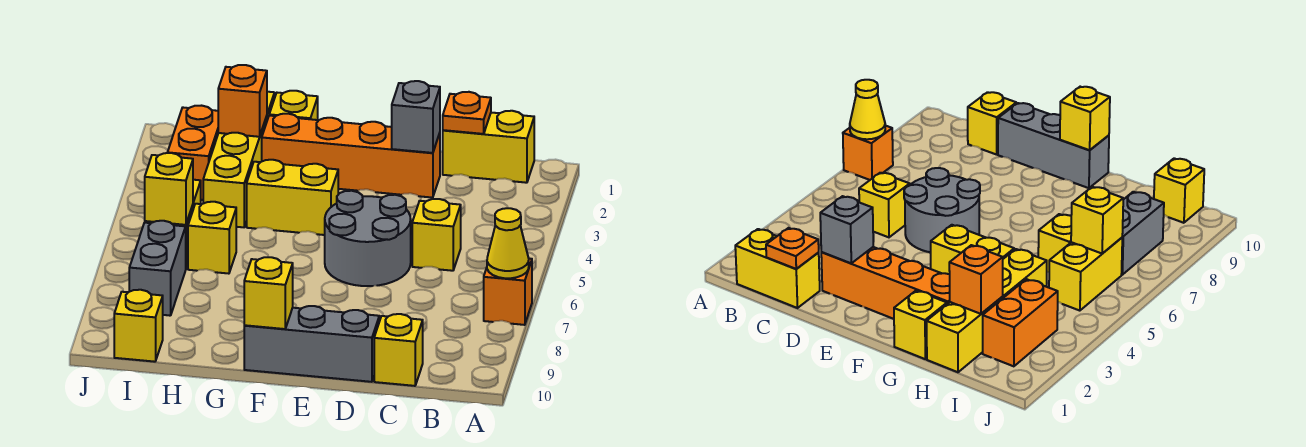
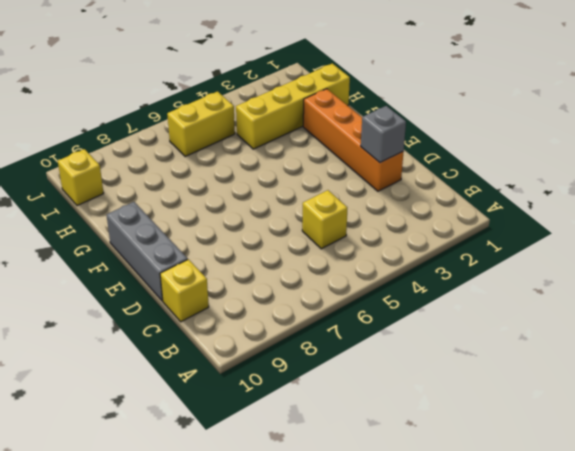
none -> orange brick A7 level 1
none -> yellow brick B1:C1 level 1
none -> grey round brick D5:E6 level 1

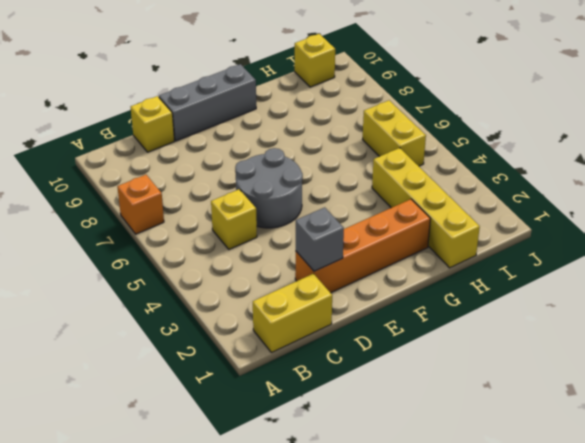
none -> yellow brick F4:G4 level 1
none -> yellow brick G1 level 1
none -> yellow brick H6 level 1

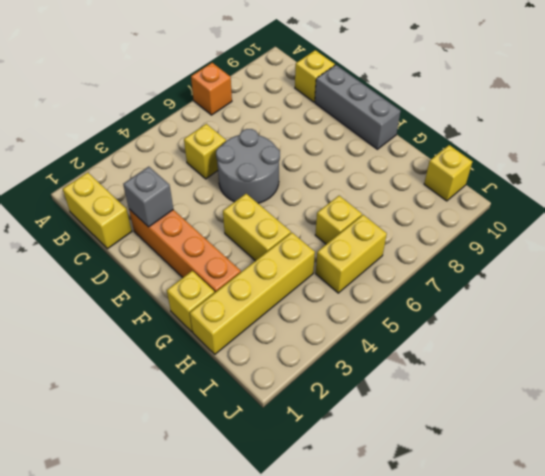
none -> orange brick I2:I3 level 1
none -> grey brick I7:I8 level 1
none -> yellow cone A7 level 2

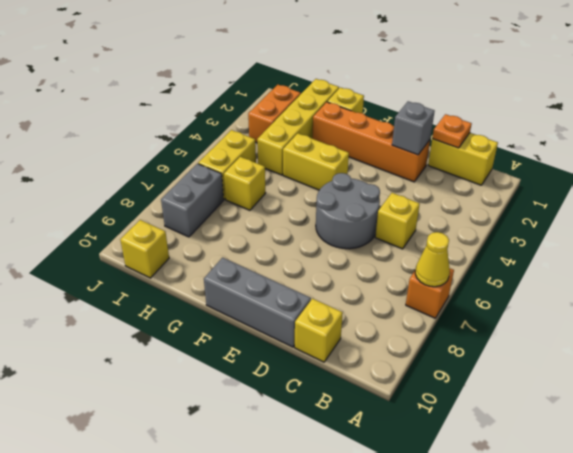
none -> yellow brick F10 level 2
none -> orange brick H2 level 2
none -> yellow brick I6 level 2

